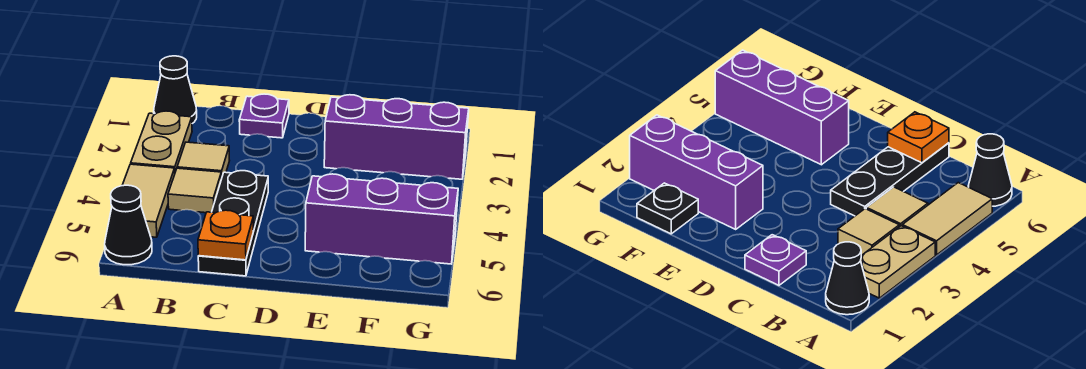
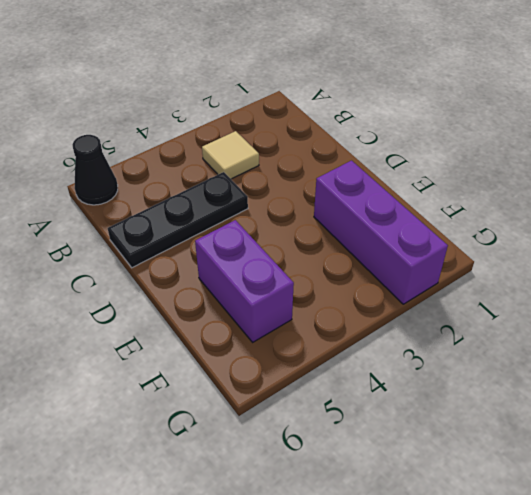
purple brick E5:F5 level 1 -> purple brick E5:G5 level 1
none -> black cone A1 level 1
none -> tan plate A2:A3 level 1
none -> tan tile A4:A5 level 1

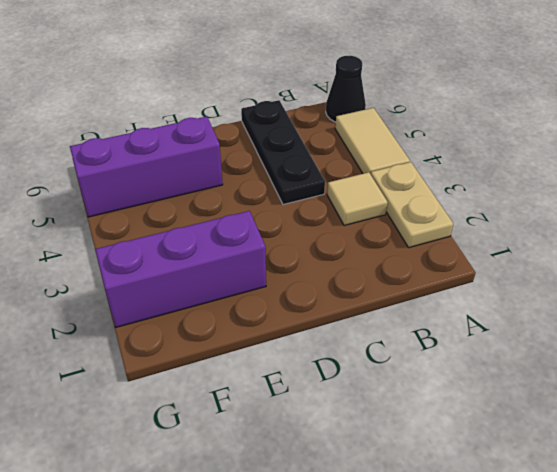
none -> black cone A1 level 1
none -> tan tile B4 level 1
none -> purple plate C1 level 1

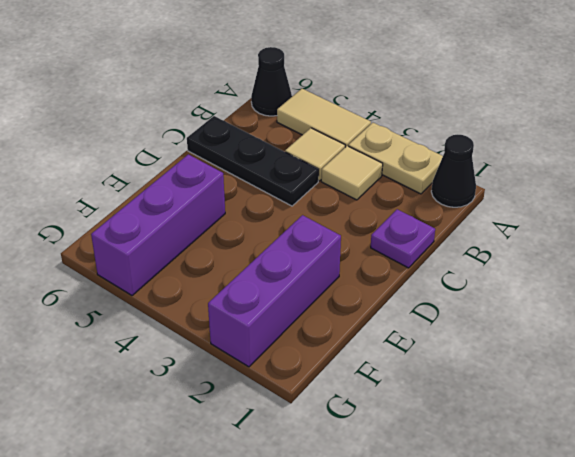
none -> black plate F1 level 1
none -> orange plate C6 level 2

